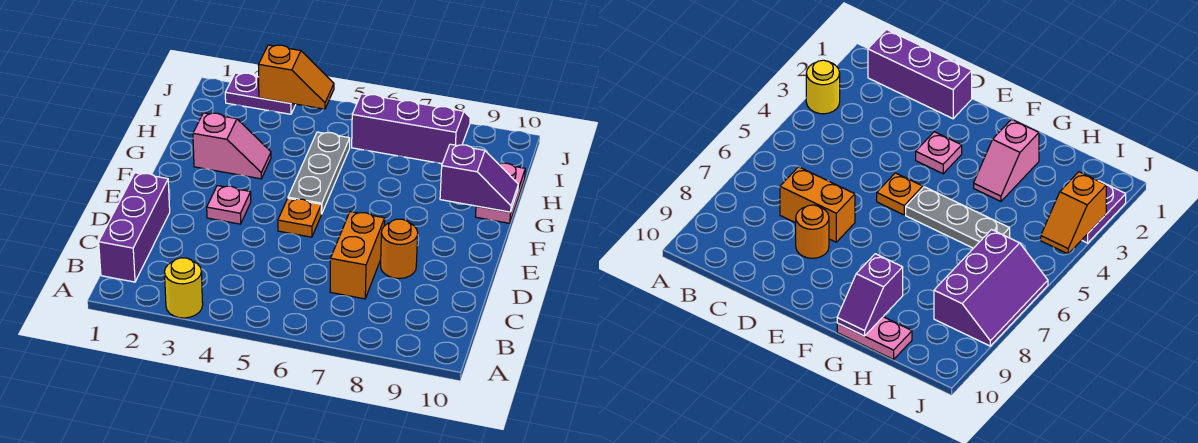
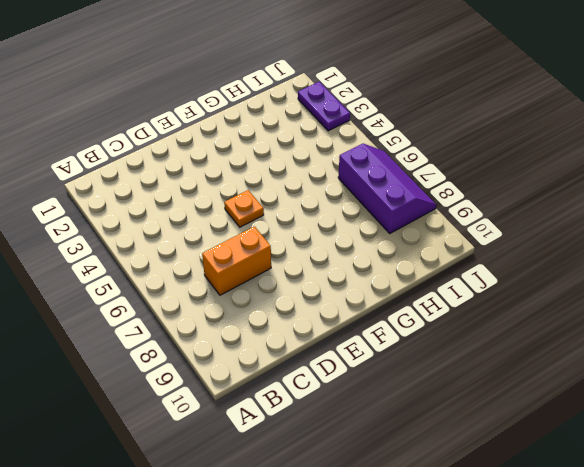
none -> yellow round brick A3 level 1
none -> purple brick B1:D1 level 1
none -> orange round brick D8 level 1

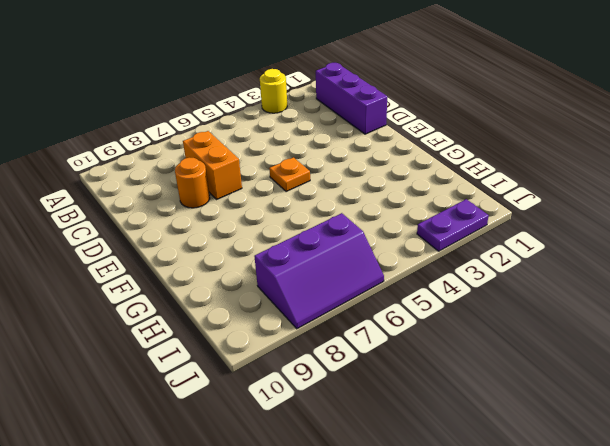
none -> pink plate E3 level 1
none -> grey plate F5:H5 level 1
none -> pink slope G2:G3 level 1 top 2

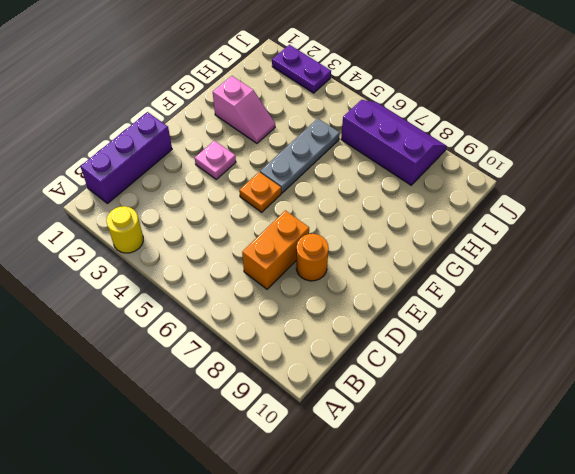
none -> pink plate G10:H10 level 1
none -> purple slope G9:G10 level 2 top 9
none -> orange slope J3:J4 level 2 top 3

